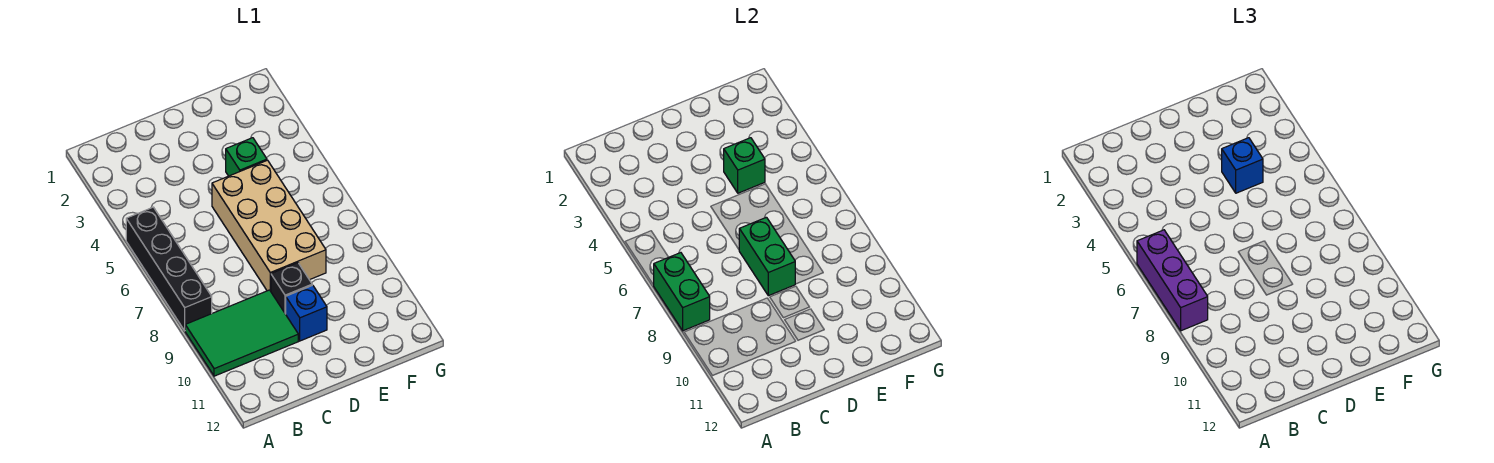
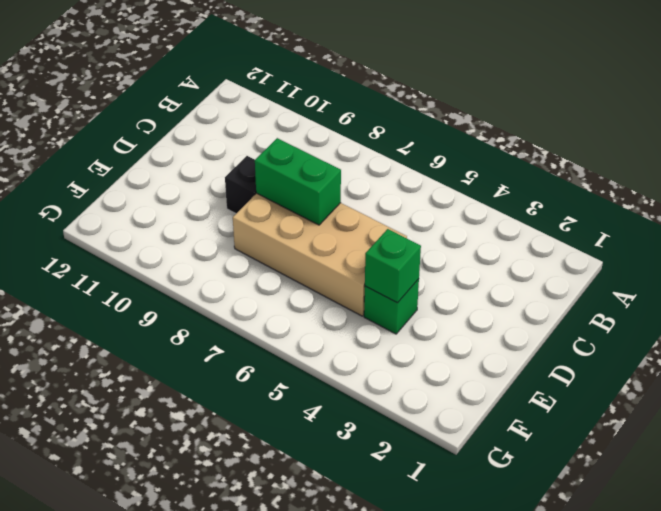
none -> black brick A5:A8 level 1
none -> green tile A9:C10 level 1

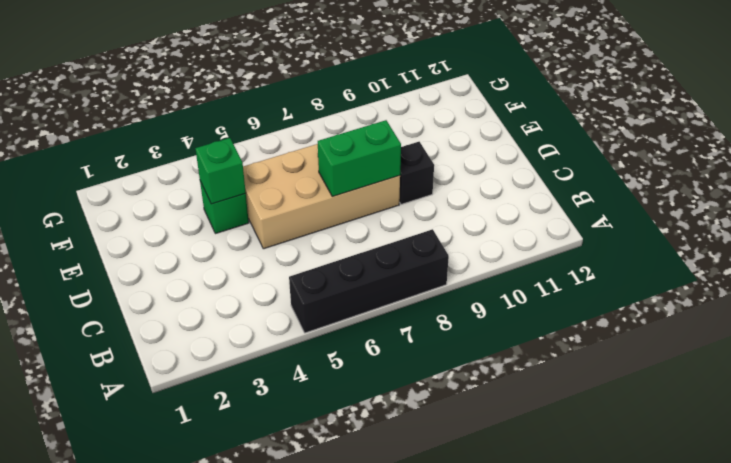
none -> green tile A9:C10 level 1
none -> blue brick D10 level 1

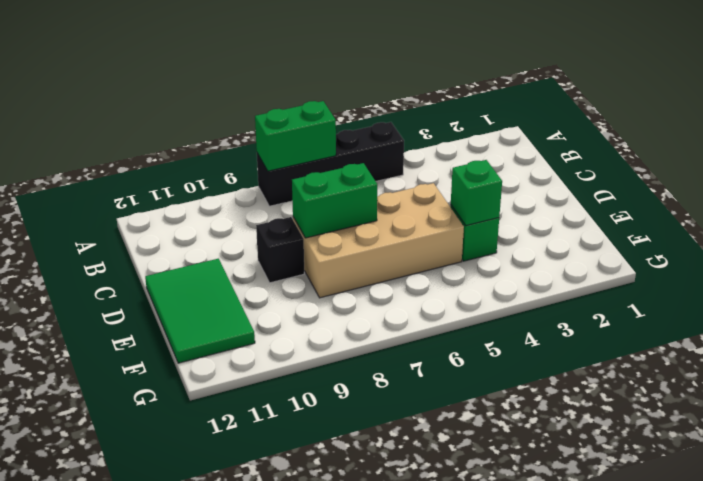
green tile D11:F12 level 1 -> green tile A9:C10 level 1
none -> blue brick D10 level 1
none -> purple brick A6:A8 level 3

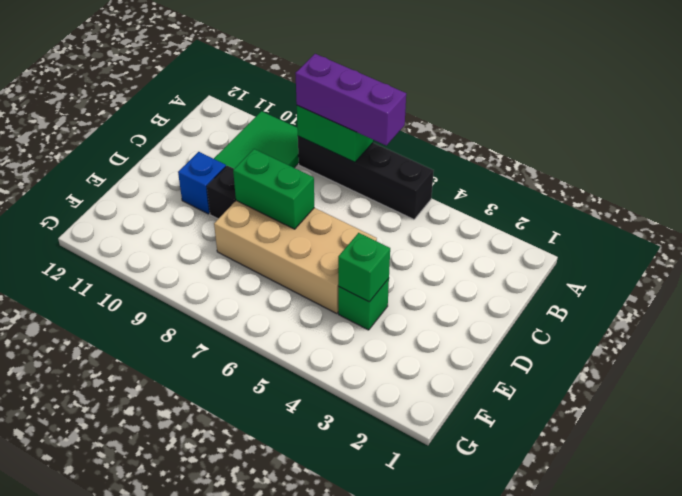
none -> blue brick E4 level 3

